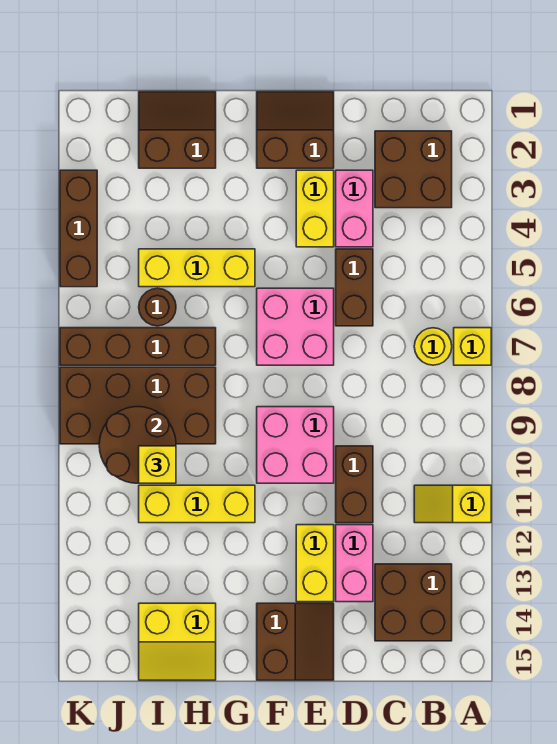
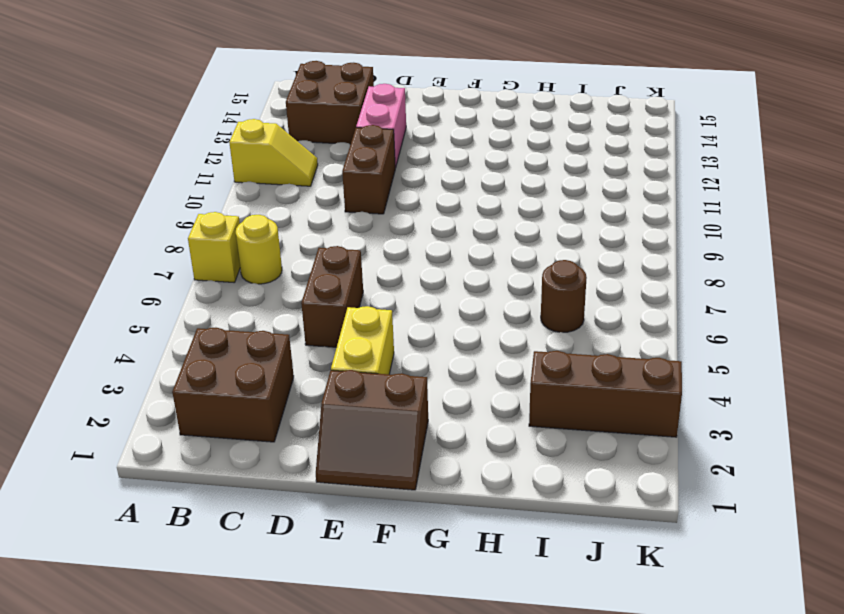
brown brick I3:K3 level 1 -> brown brick K3:K5 level 1
none -> pink brick D3:D4 level 1
none -> pink brick E6:F7 level 1
none -> pink brick E9:F10 level 1

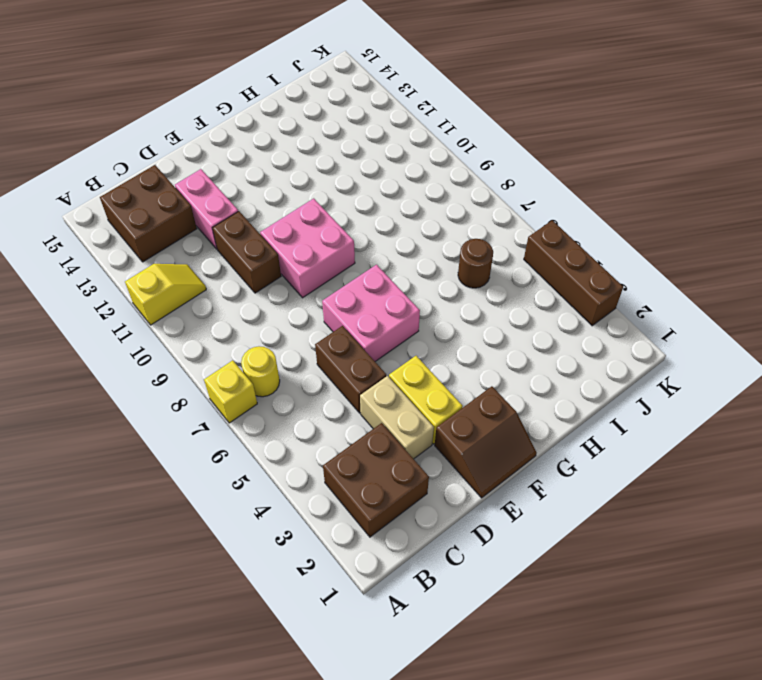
tan brick D3:D4 level 1 -> pink brick D3:D4 level 1
none -> yellow brick E12:E13 level 1
none -> brown slope E14:F15 level 1 top F
none -> yellow brick G5:I5 level 1

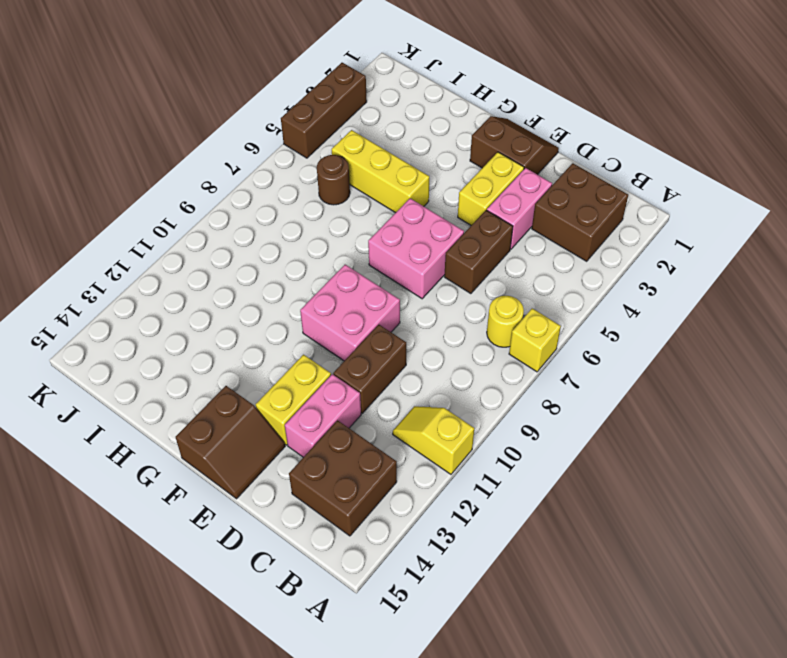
none -> yellow brick G11:I11 level 1
none -> brown slope H1:I2 level 1 top 2
none -> brown brick H7:K7 level 1

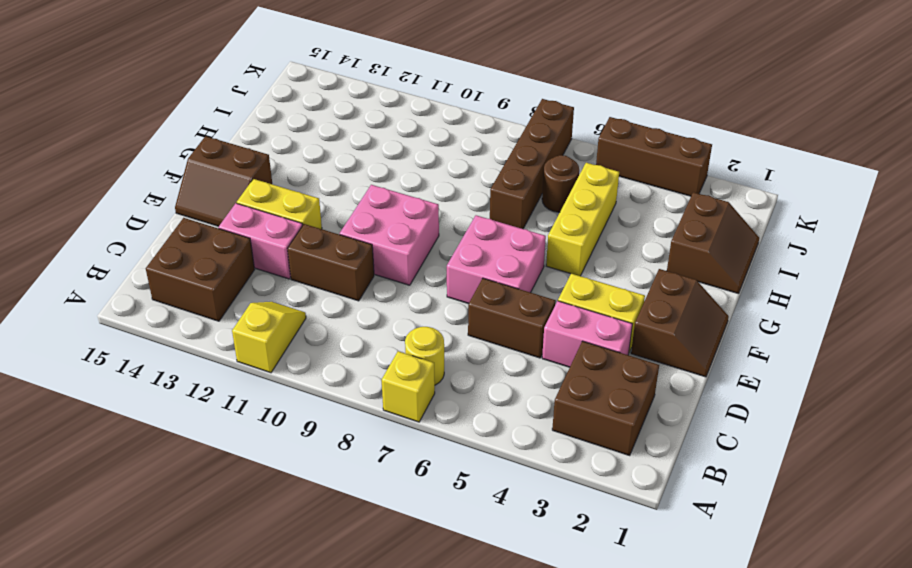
none -> yellow brick G11:I11 level 1
none -> brown brick H8:K9 level 1
none -> yellow slope H14:I15 level 1 top 14

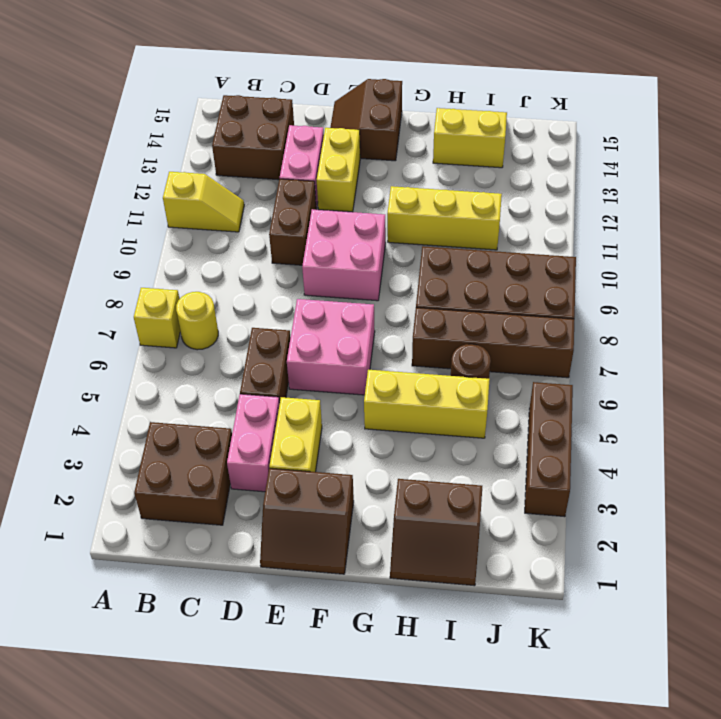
none -> brown round brick I9:J10 level 2
none -> yellow brick I10 level 3

